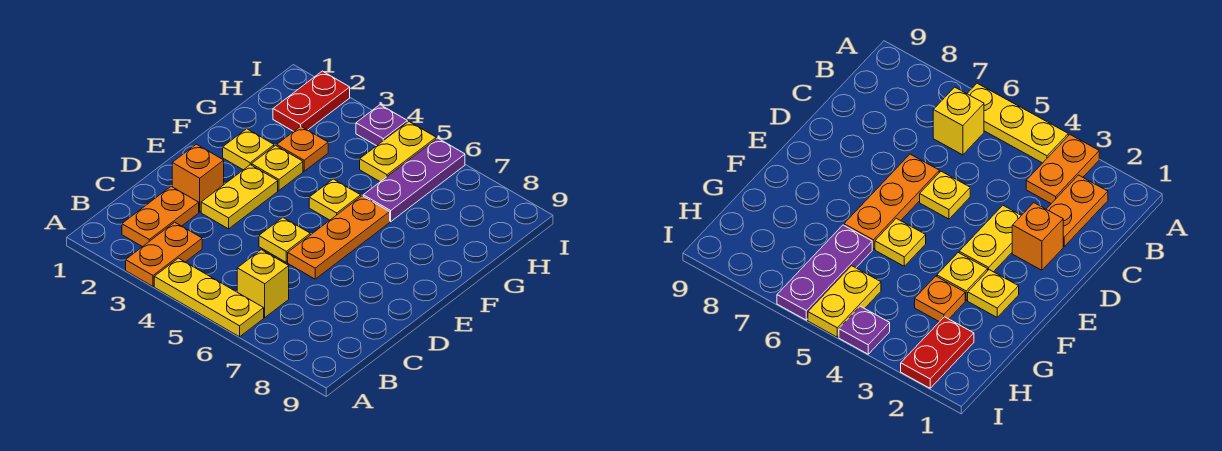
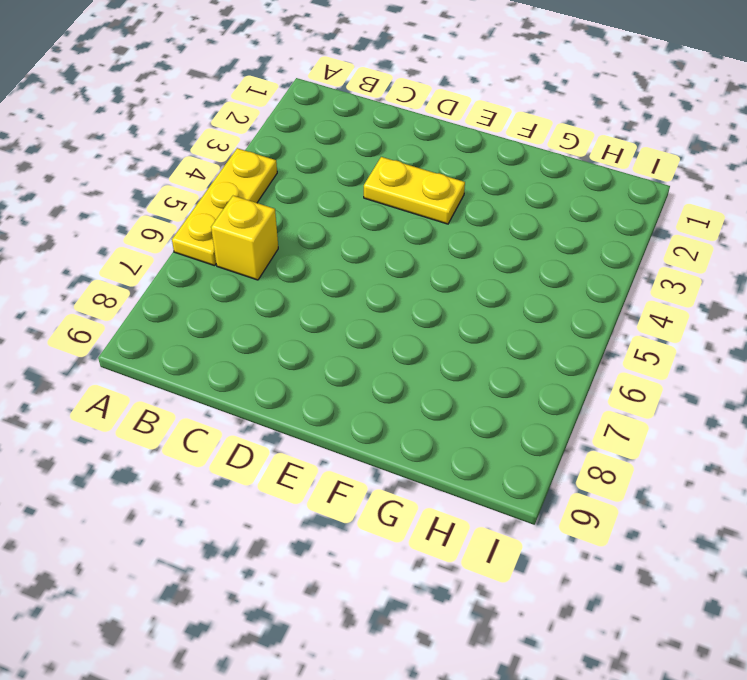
none -> orange plate A3:B3 level 1
none -> orange plate B2:C2 level 1
none -> orange brick D2 level 1

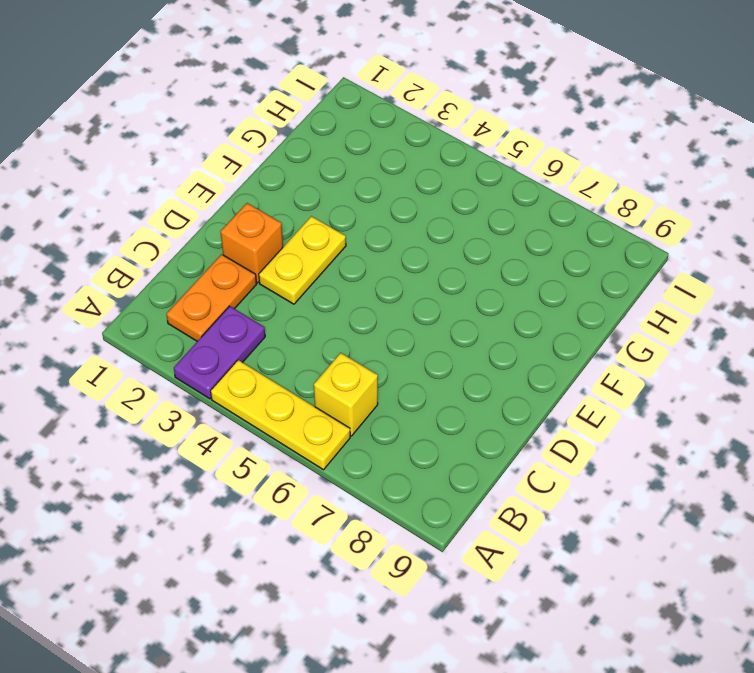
purple plate A3:B3 level 1 -> orange plate A3:B3 level 1
none -> yellow plate D5 level 1
none -> orange plate D6:F6 level 1
none -> yellow plate F2 level 1

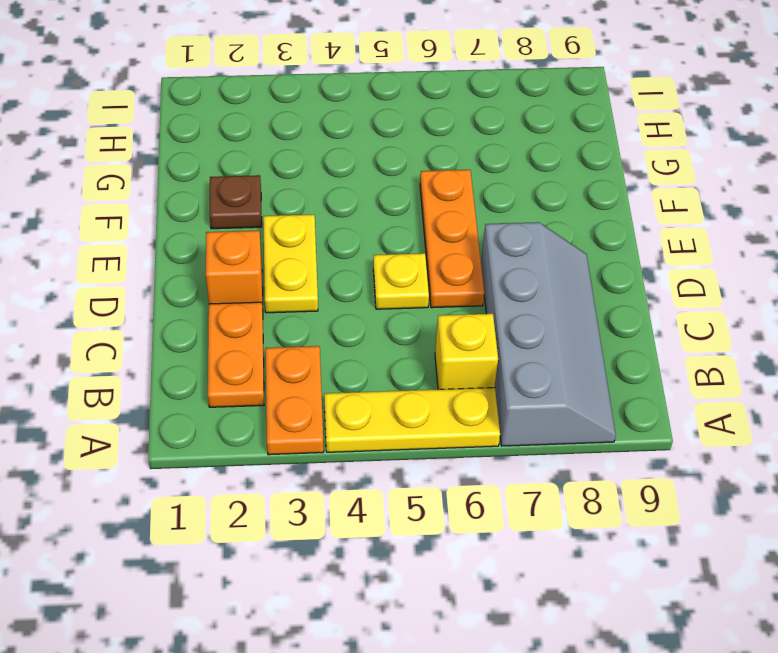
grey slope A7:D8 level 1 top 7 -> none
brown plate F2 level 1 -> yellow plate F2 level 1
none -> yellow plate F3 level 1
none -> yellow plate F5 level 1
none -> orange plate G3 level 1

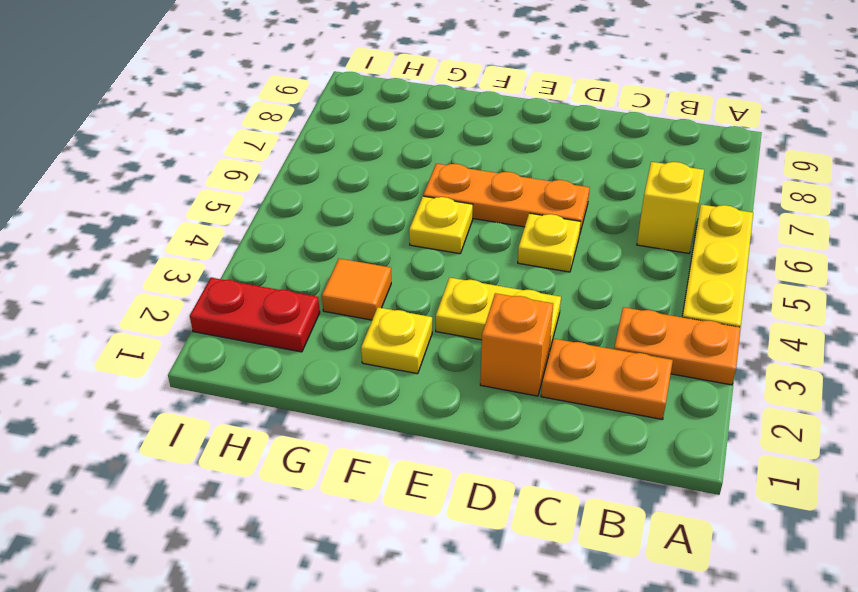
orange tile G3 level 1 -> orange plate G3 level 1
none -> yellow plate F3 level 1
none -> purple plate G6:I6 level 1
none -> yellow plate H5:I5 level 1

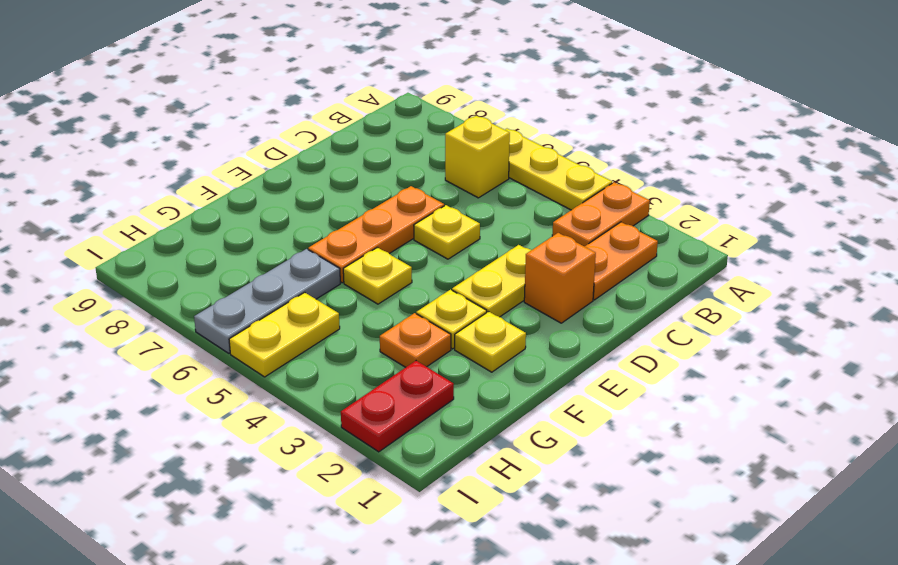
grey plate G6:I6 level 1 -> purple plate G6:I6 level 1
none -> purple plate I4 level 1

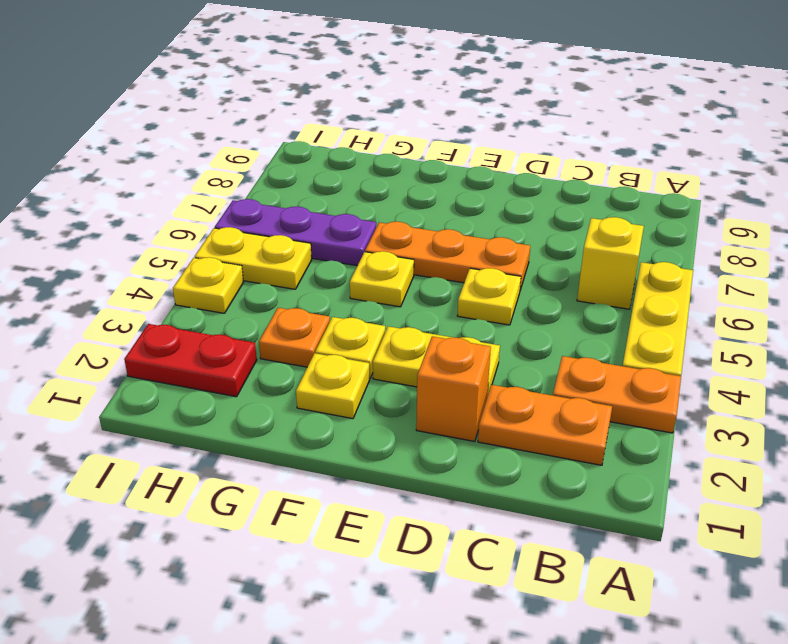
yellow plate I4 level 1 -> purple plate I4 level 1

